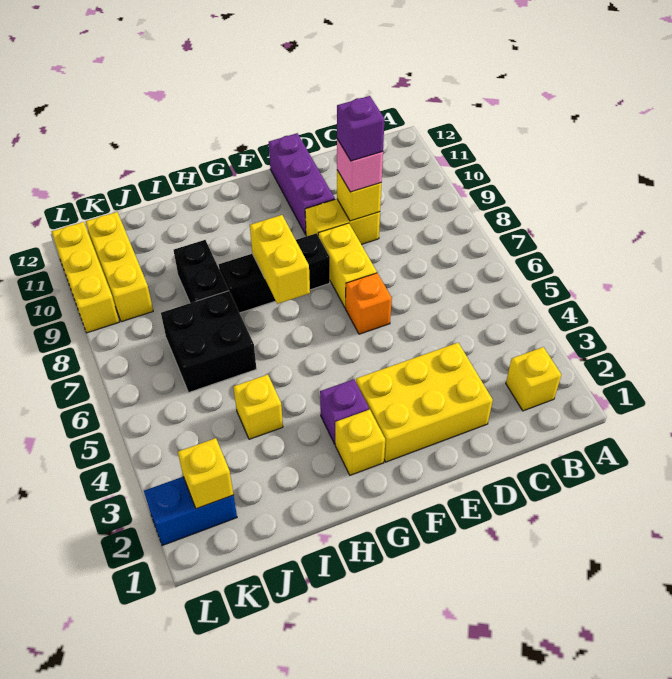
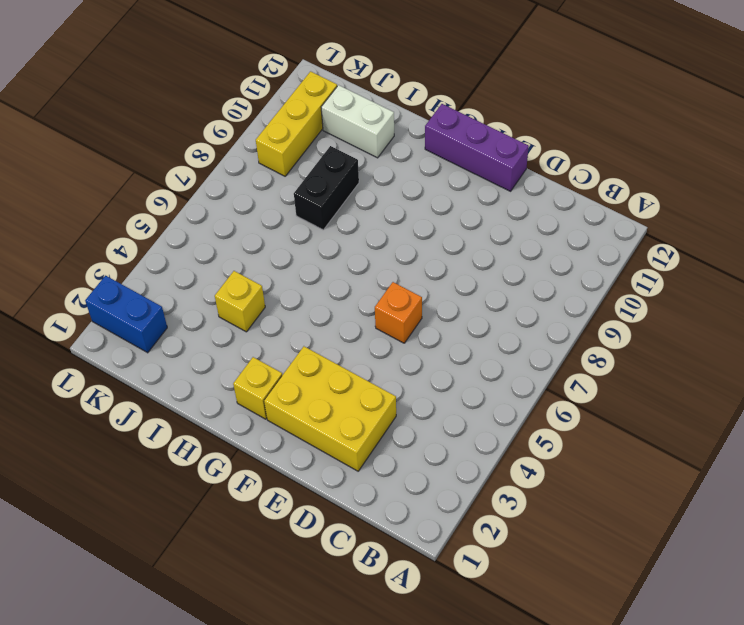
purple brick E12:G12 level 1 -> purple brick E10:E12 level 1
white brick I11:J11 level 1 -> none
none -> yellow brick B2 level 1
none -> yellow brick D9:E9 level 1
none -> yellow brick E7:E8 level 1

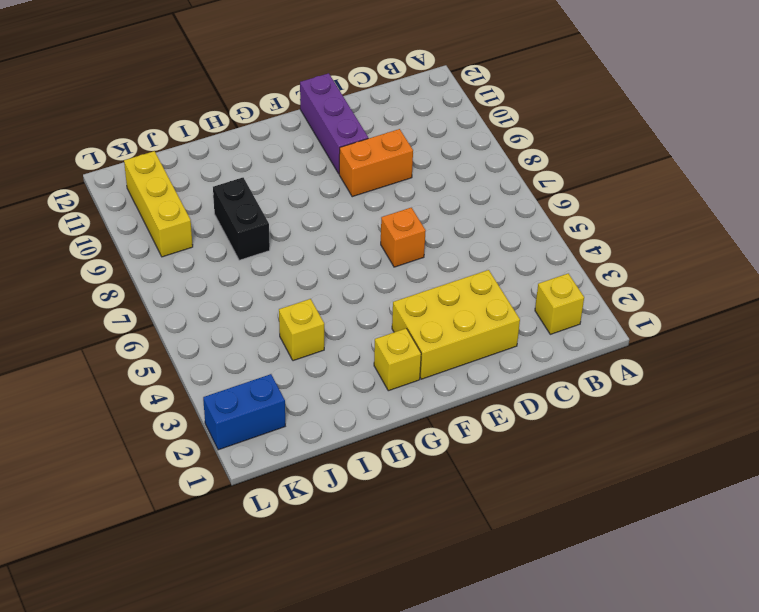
orange brick D9:E9 level 1 -> yellow brick D9:E9 level 1
none -> yellow brick E7:E8 level 1
none -> black brick F8:H8 level 1
none -> purple brick G3 level 1

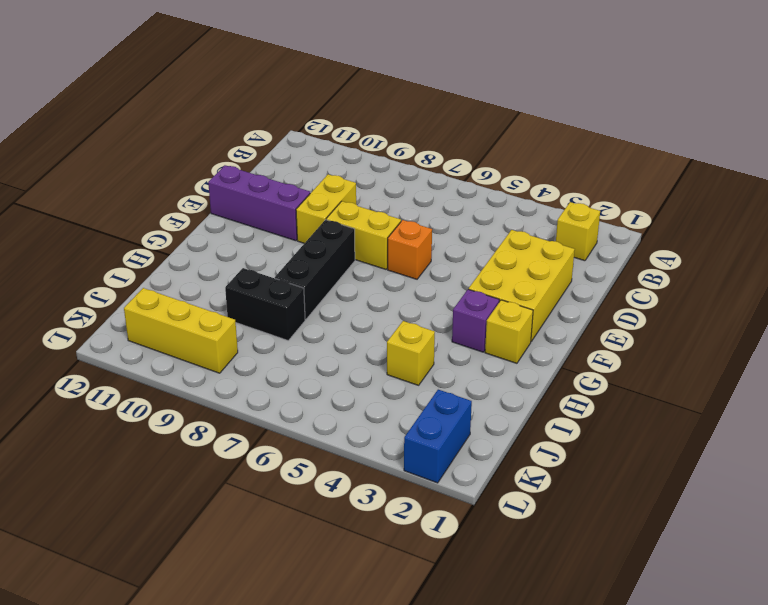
none -> black brick I6:J7 level 1
none -> yellow brick L9:L11 level 1
none -> yellow brick D9 level 2

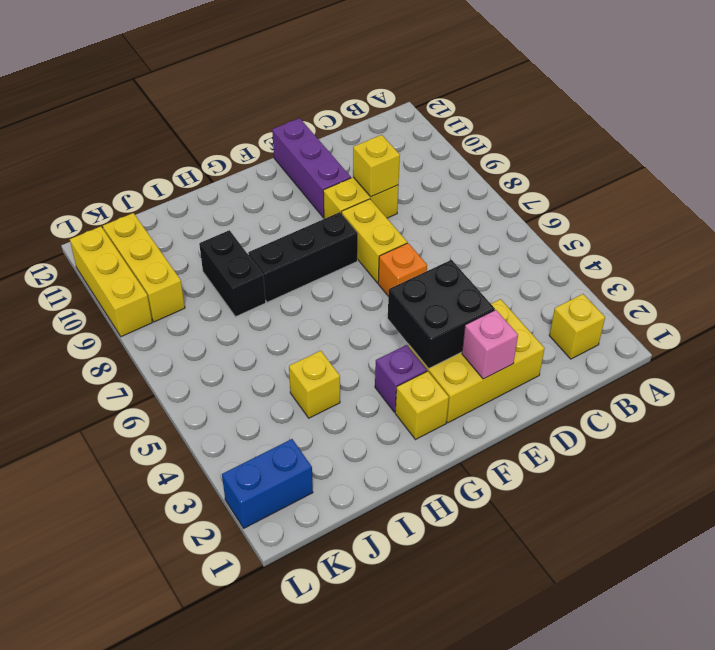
pink brick E2 level 2 -> pink brick D9 level 3
black brick E3:F4 level 2 -> black brick I6:J7 level 1
none -> yellow brick G7:G8 level 2
none -> yellow brick K2 level 2
none -> purple brick D9 level 4

